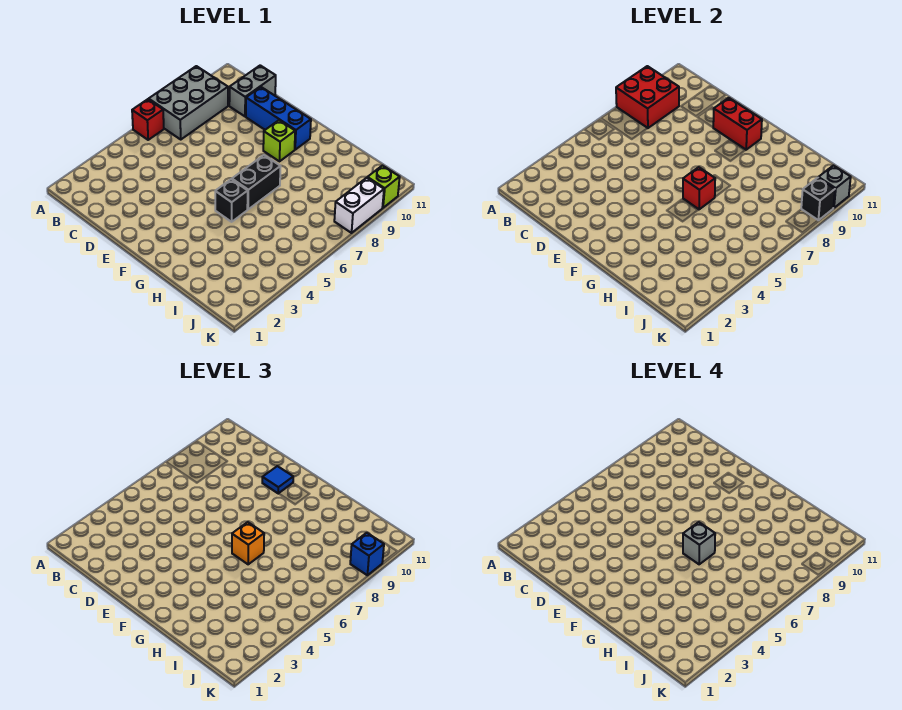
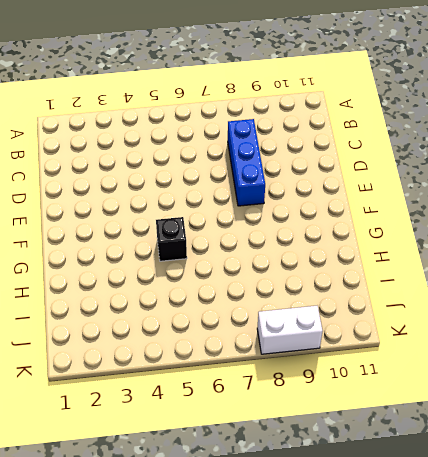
blue brick C8:E8 level 1 -> blue brick D10:F10 level 1
none -> red brick A6 level 1
none -> grey brick A7:B9 level 1
none -> grey brick C10:C11 level 1

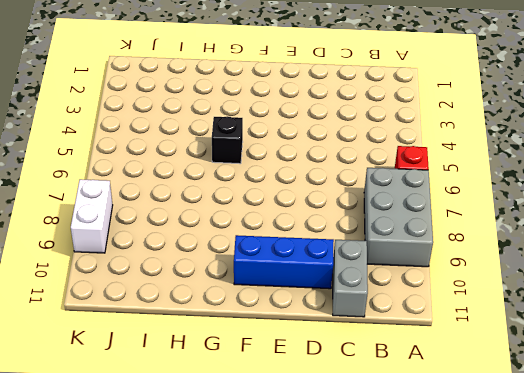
none -> lime brick F9 level 1
none -> black brick G6:G7 level 1
none -> lime brick K10 level 1

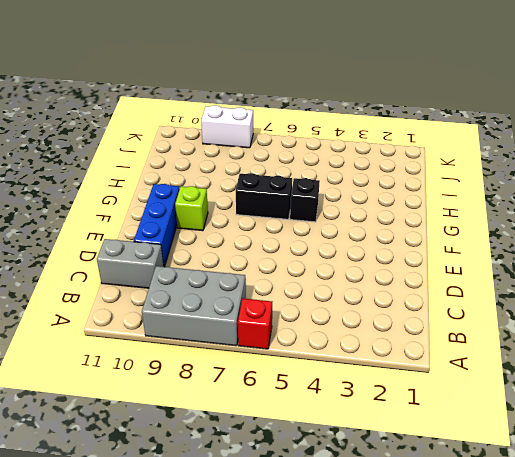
none -> lime brick K10 level 1
none -> red brick A8:B9 level 2
none -> red brick E10:F10 level 2

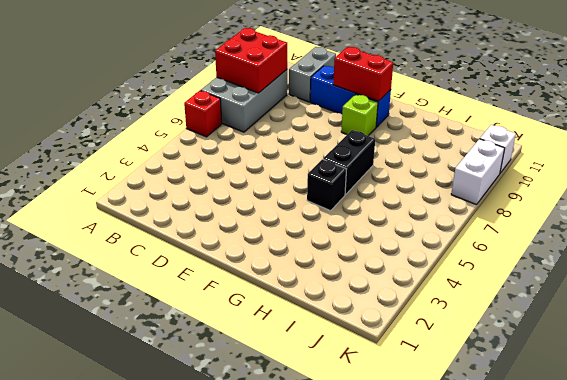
white brick K10 level 1 -> lime brick K10 level 1
none -> red brick G6 level 2
none -> black brick K9 level 2
none -> grey brick K10 level 2

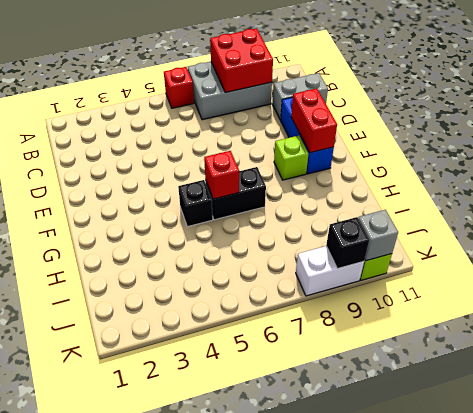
none -> blue tile E10 level 3
none -> orange brick G6 level 3
none -> blue brick K9 level 3

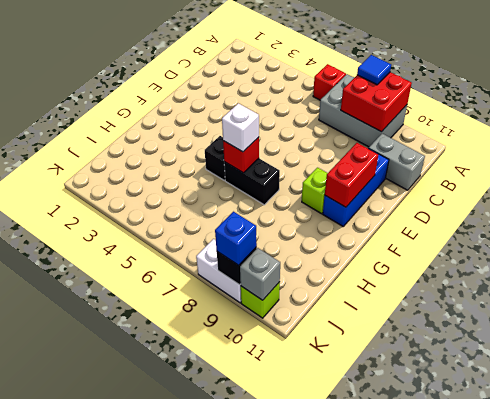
blue tile A8 level 3 -> blue tile E10 level 3
white brick G6 level 3 -> orange brick G6 level 3
none -> grey brick G6 level 4

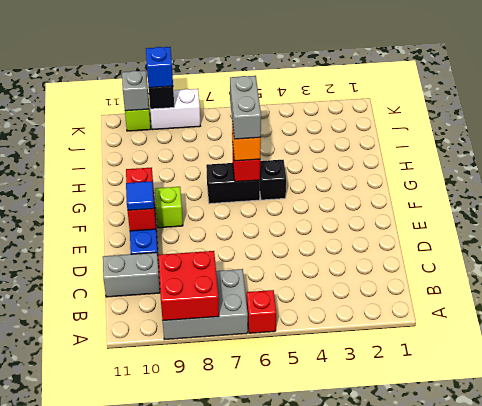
grey brick G6:H6 level 4 -> grey brick G6 level 4

